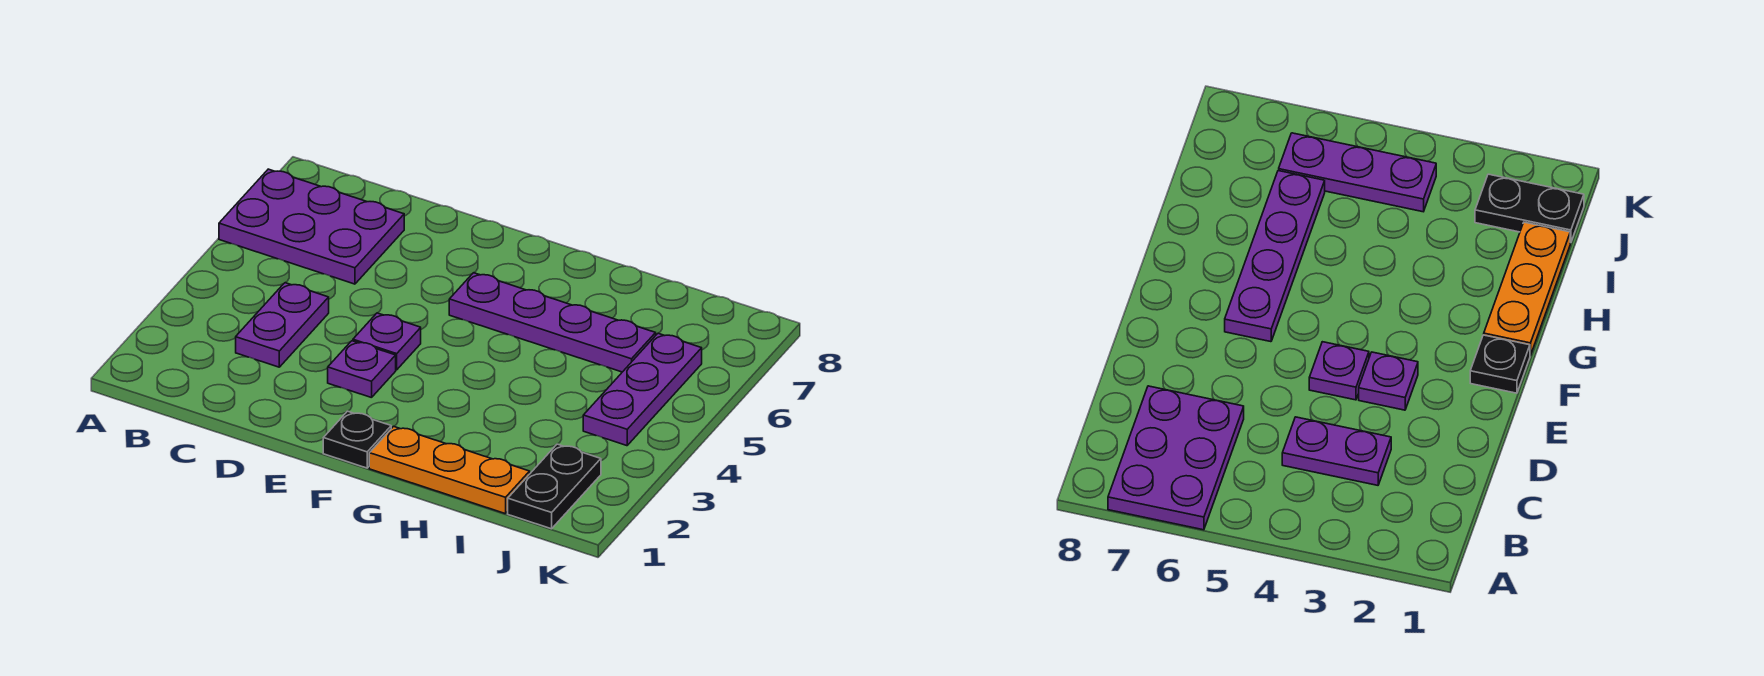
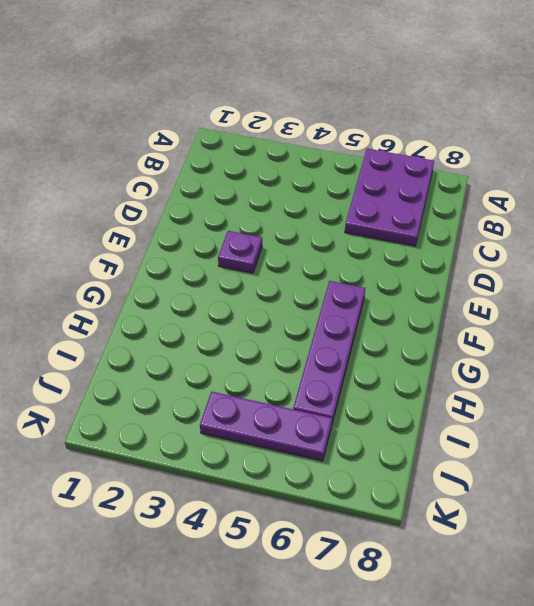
none -> purple plate C3:C4 level 1
none -> purple plate E4 level 1

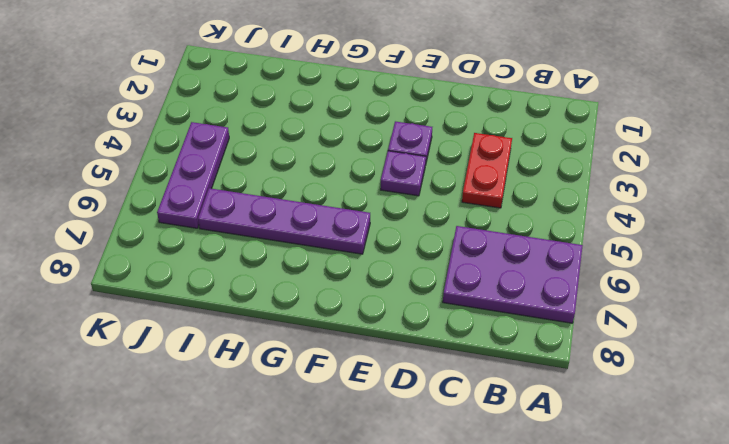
red plate C3:C4 level 1 -> purple plate C3:C4 level 1
none -> black plate F1 level 1
none -> orange plate G1:I1 level 1

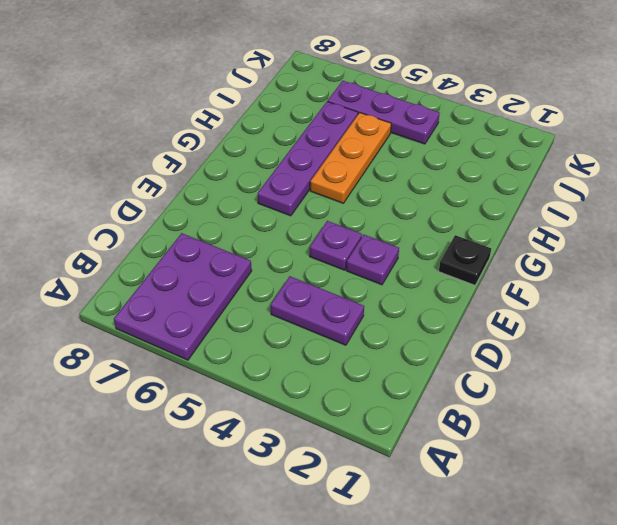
orange plate G5:I5 level 1 -> orange plate G1:I1 level 1
none -> black plate J1:J2 level 1

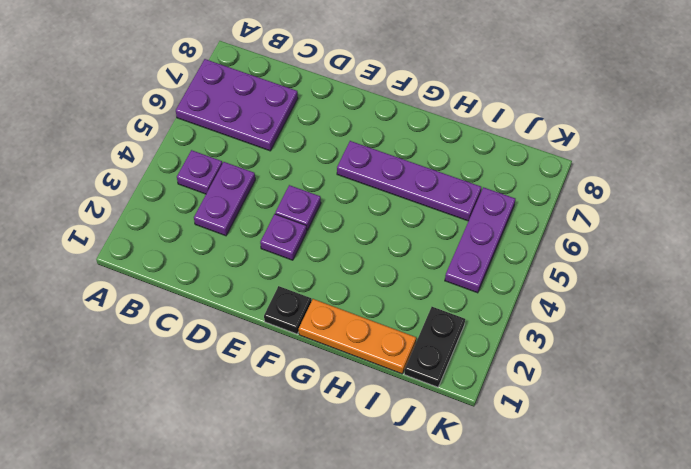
purple plate B4 level 1 -> none

